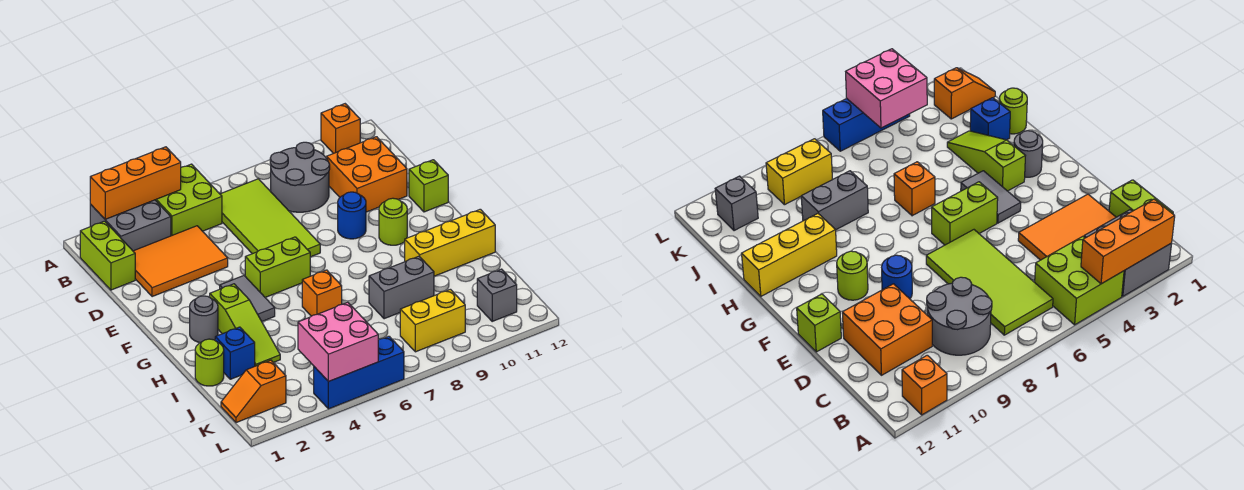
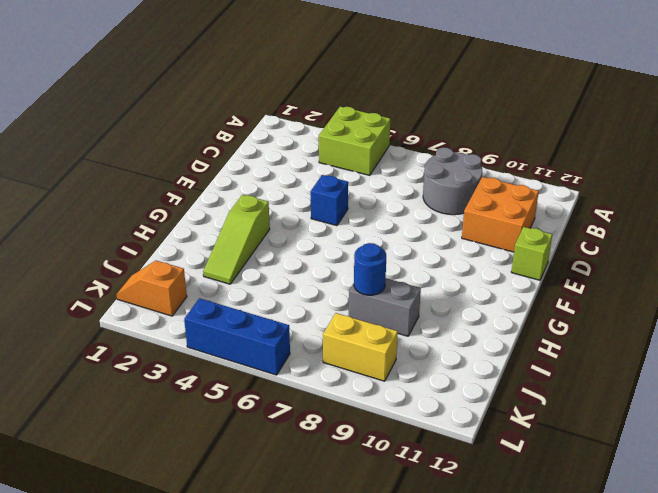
blue brick E5 level 1 -> blue brick I2 level 1
blue round brick I8 level 2 -> blue round brick E9 level 1
none -> grey brick A2:B3 level 1
none -> orange brick A11 level 1
none -> lime brick B1:C1 level 1

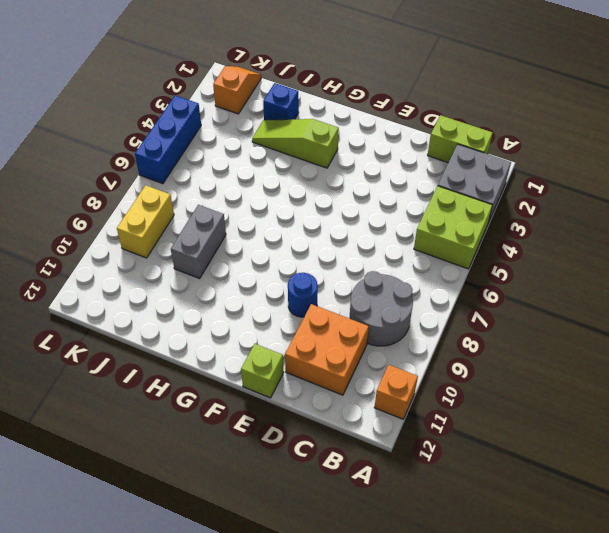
none -> lime tile B6:E7 level 1
none -> orange tile C2:D4 level 1
none -> grey tile F4:G4 level 1

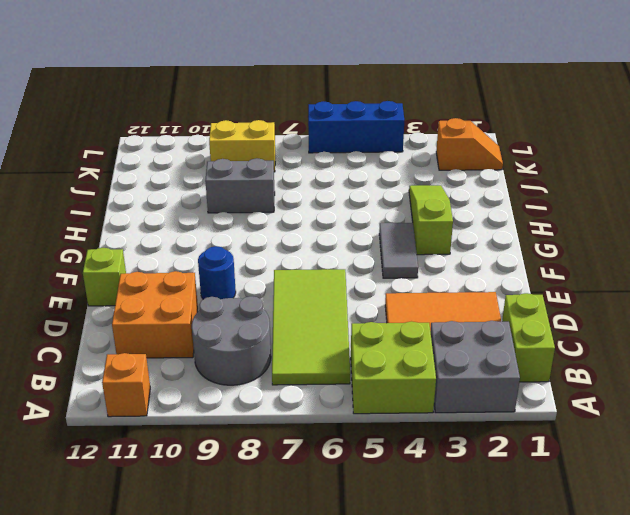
none -> lime brick F5:F6 level 1
none -> lime round brick F10 level 1
none -> grey round brick G2 level 1

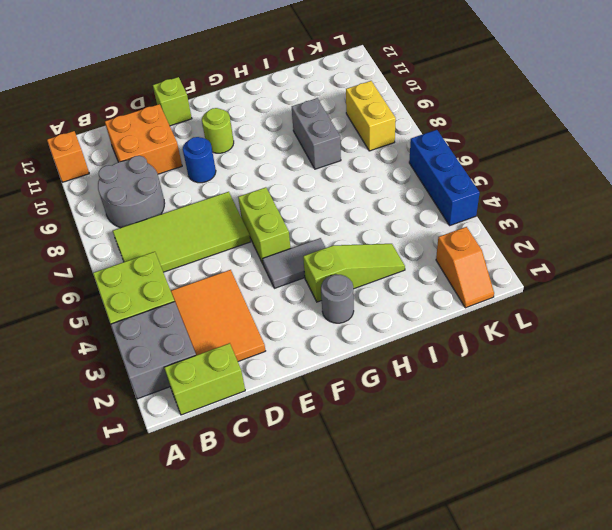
none -> orange brick H6 level 1
none -> yellow brick H10:H12 level 1
none -> lime round brick I1 level 1

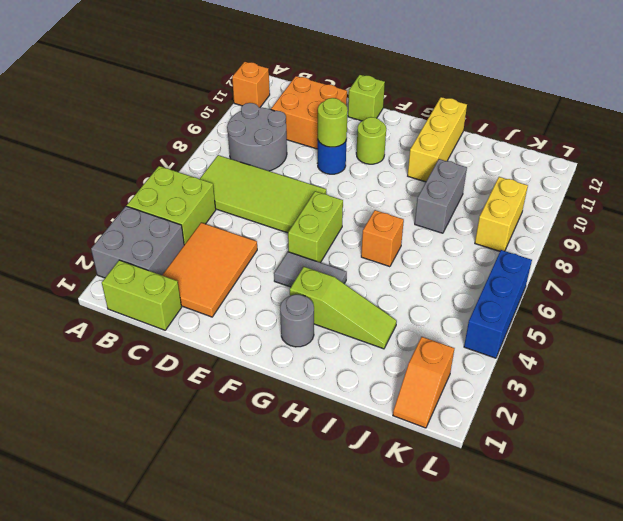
lime round brick E9 level 2 -> lime round brick I1 level 1
none -> blue brick I2 level 1
none -> grey brick K11 level 1
none -> orange brick A2:A4 level 2

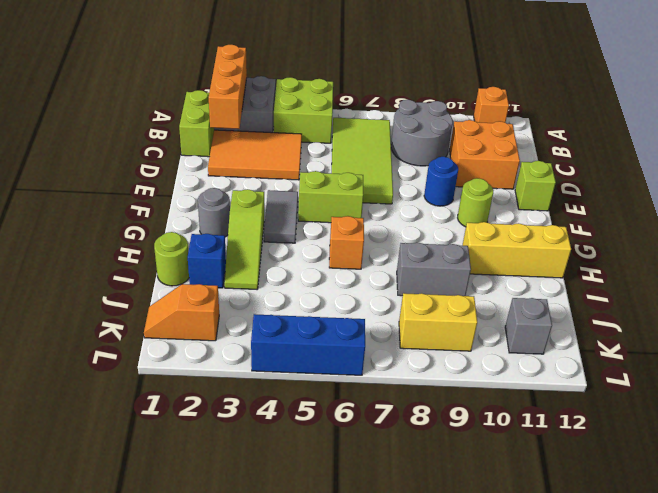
orange brick A2:C2 level 2 -> orange brick A2:A4 level 2
none -> pink brick K4:L5 level 2

